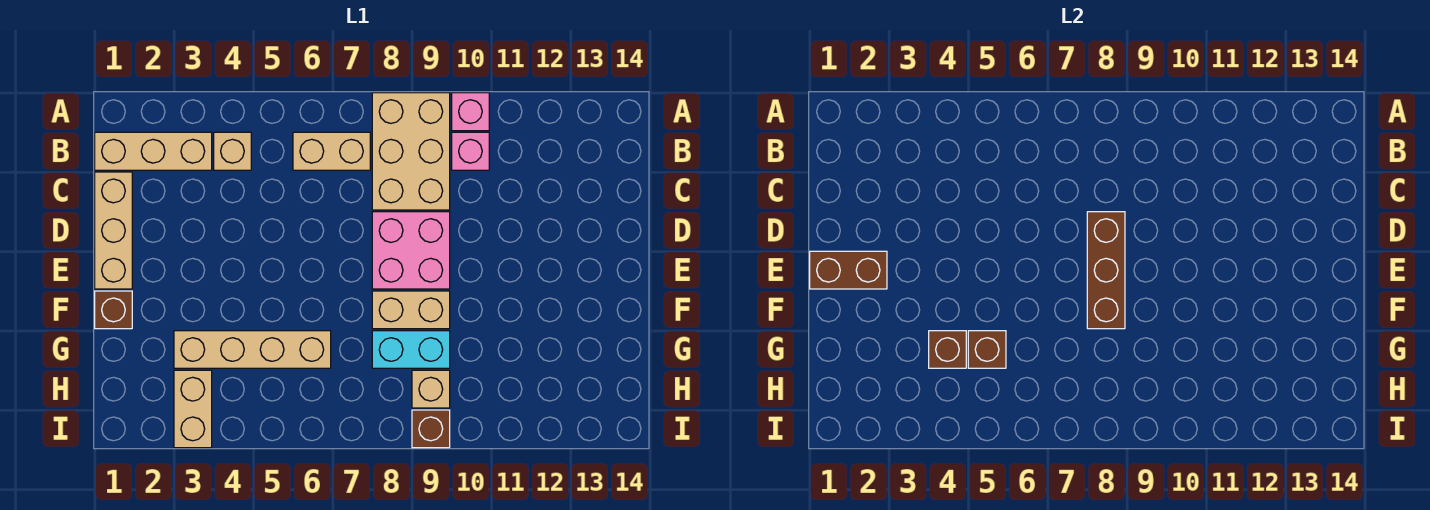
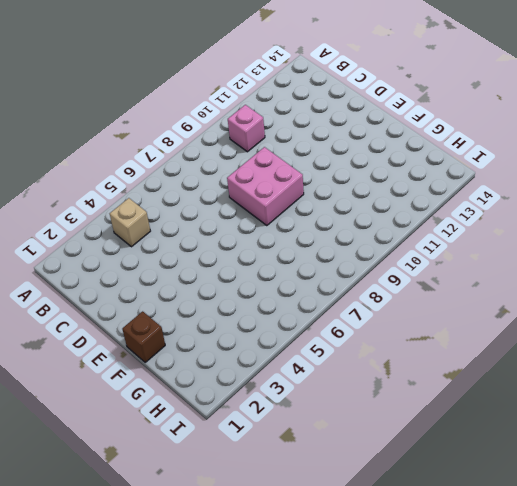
none -> tan brick A8:C9 level 1
none -> pink brick A10 level 1
none -> tan brick B1:B3 level 1

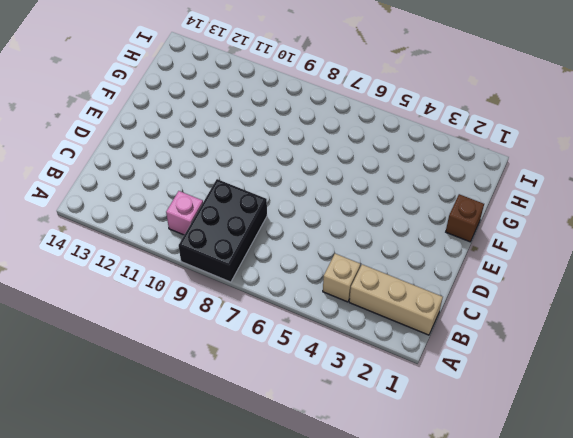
black brick A8:C9 level 1 -> tan brick A8:C9 level 1
none -> pink brick A10 level 1
none -> tan brick B6:B7 level 1
none -> tan brick C1:E1 level 1

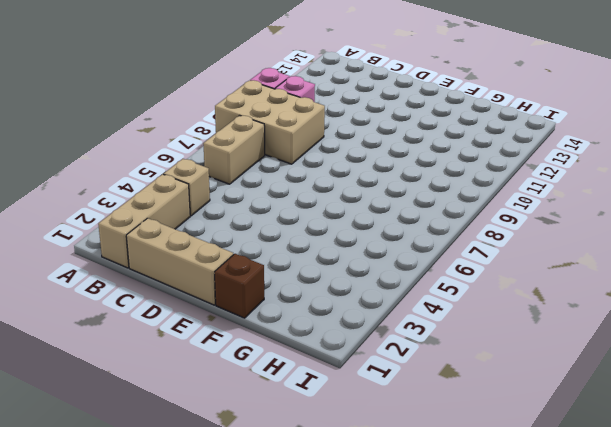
none -> pink brick D8:E9 level 1
none -> tan brick F8:F9 level 1
none -> tan brick G3:G6 level 1

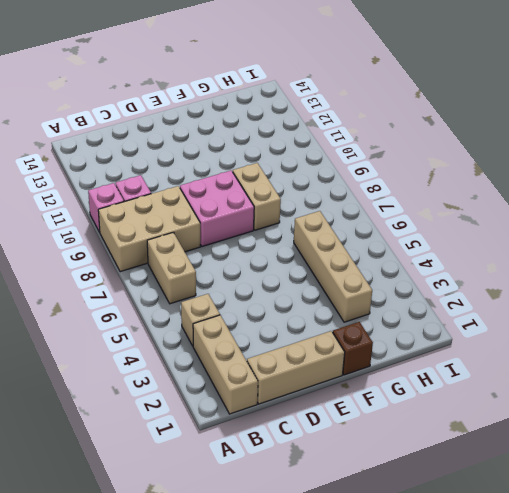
none -> cyan brick G8:G9 level 1
none -> tan brick H3:I3 level 1
none -> tan brick H9 level 1

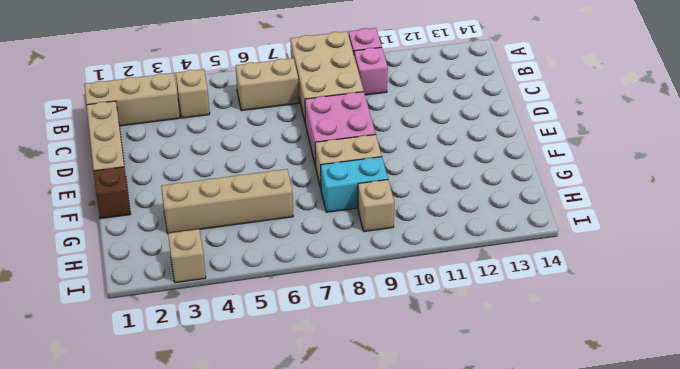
tan brick I3 level 1 -> tan brick H3:I3 level 1
none -> brown brick I9 level 1
none -> brown brick D8:F8 level 2
none -> brown brick E1:E2 level 2

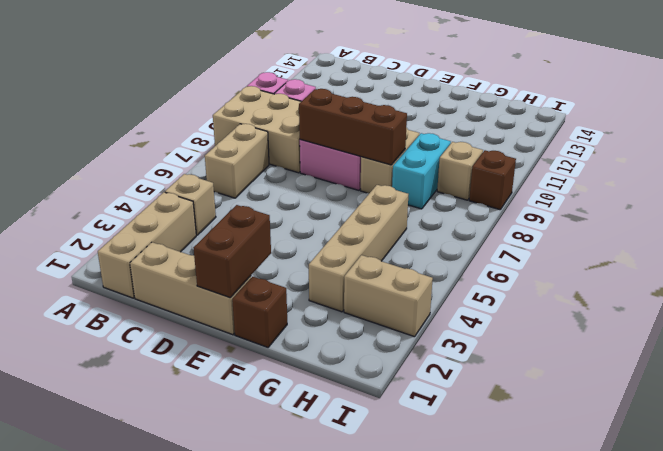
none -> brown brick G4 level 2
none -> brown brick G5 level 2

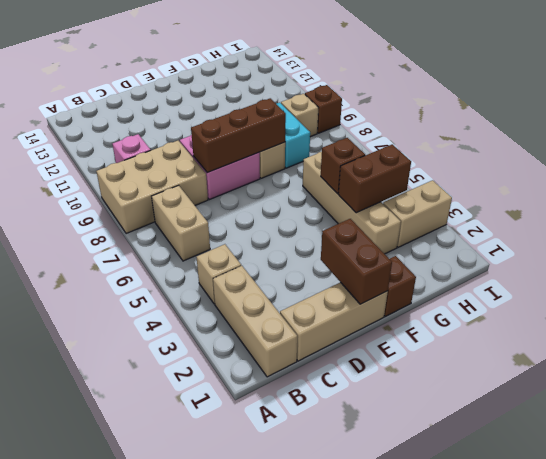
brown brick G4:H4 level 2 -> brown brick G4 level 2
none -> pink brick A10 level 1

